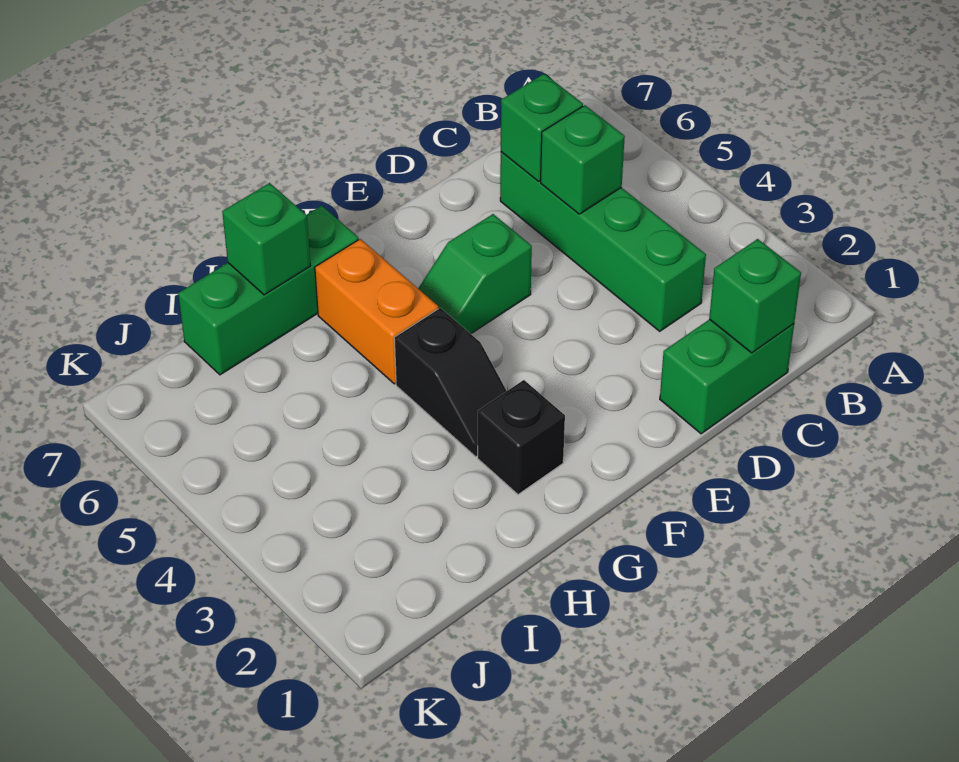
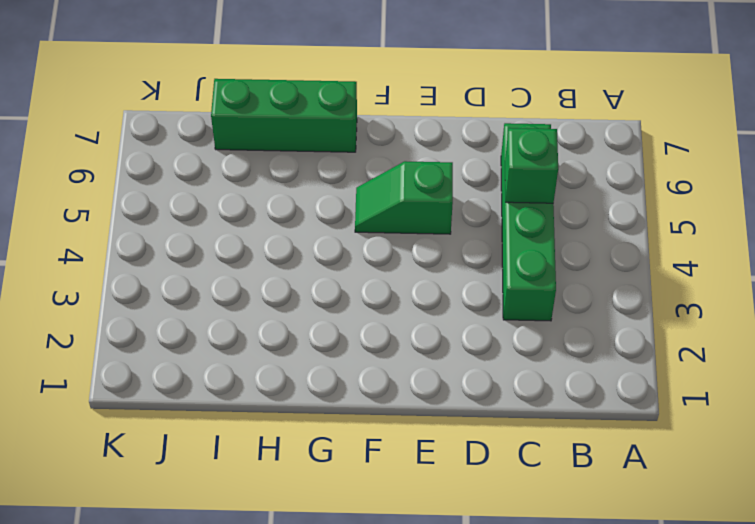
none -> green brick C1:D1 level 1
none -> black brick G2 level 1

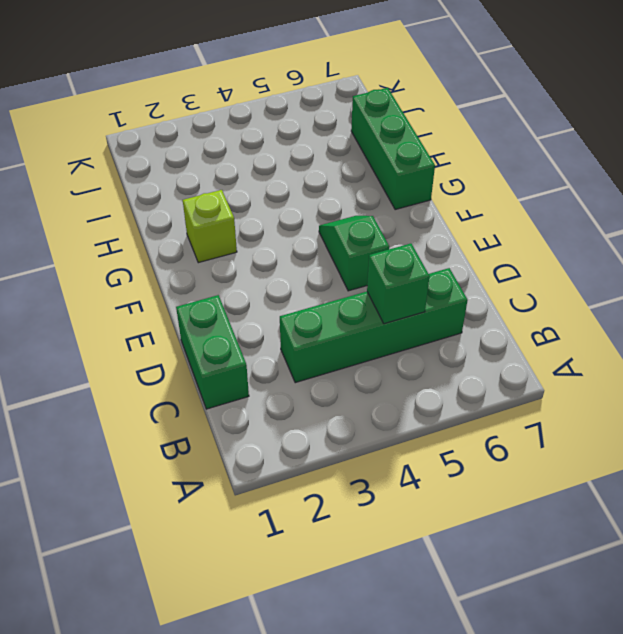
lime brick G2 level 1 -> black brick G2 level 1
none -> black slope G3:G4 level 1 top 4
none -> orange brick G5:G6 level 1

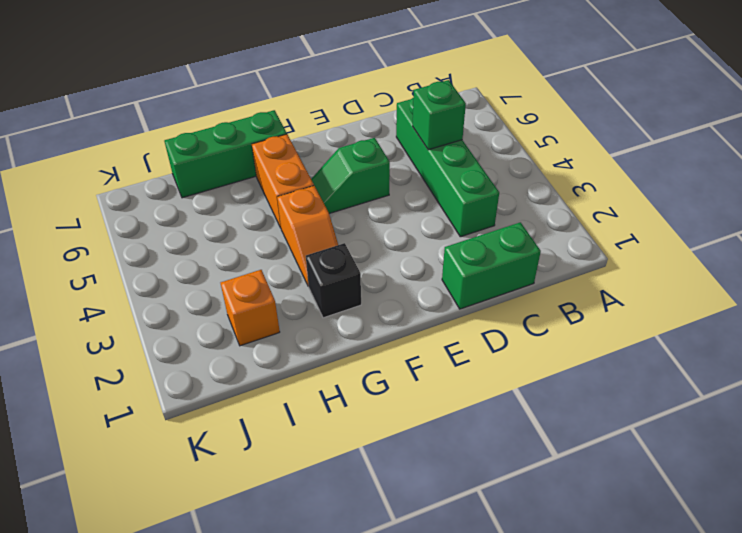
orange slope G3:G4 level 1 top 4 -> black slope G3:G4 level 1 top 4
orange brick I2 level 1 -> none
none -> green brick C1 level 2
none -> green brick C6 level 2

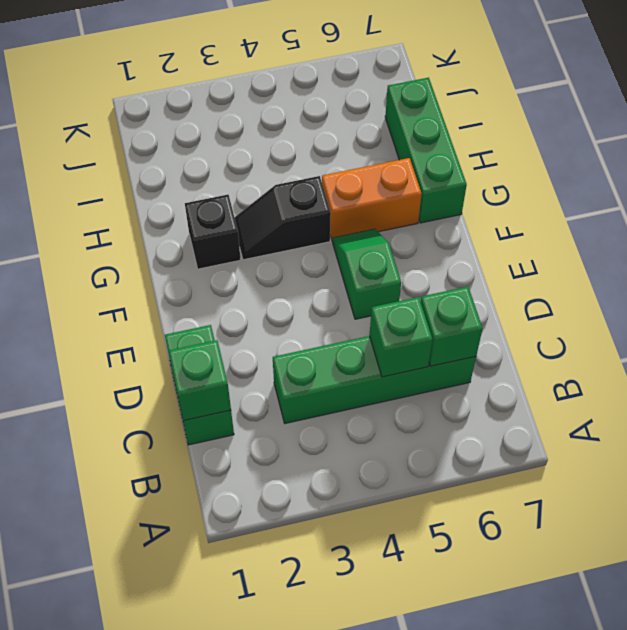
none -> green brick H7 level 2

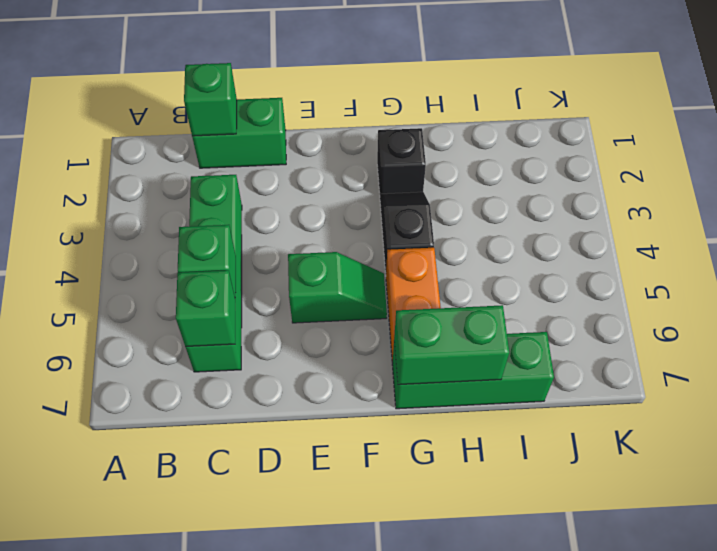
green brick G7:H7 level 2 -> green brick H7 level 2

